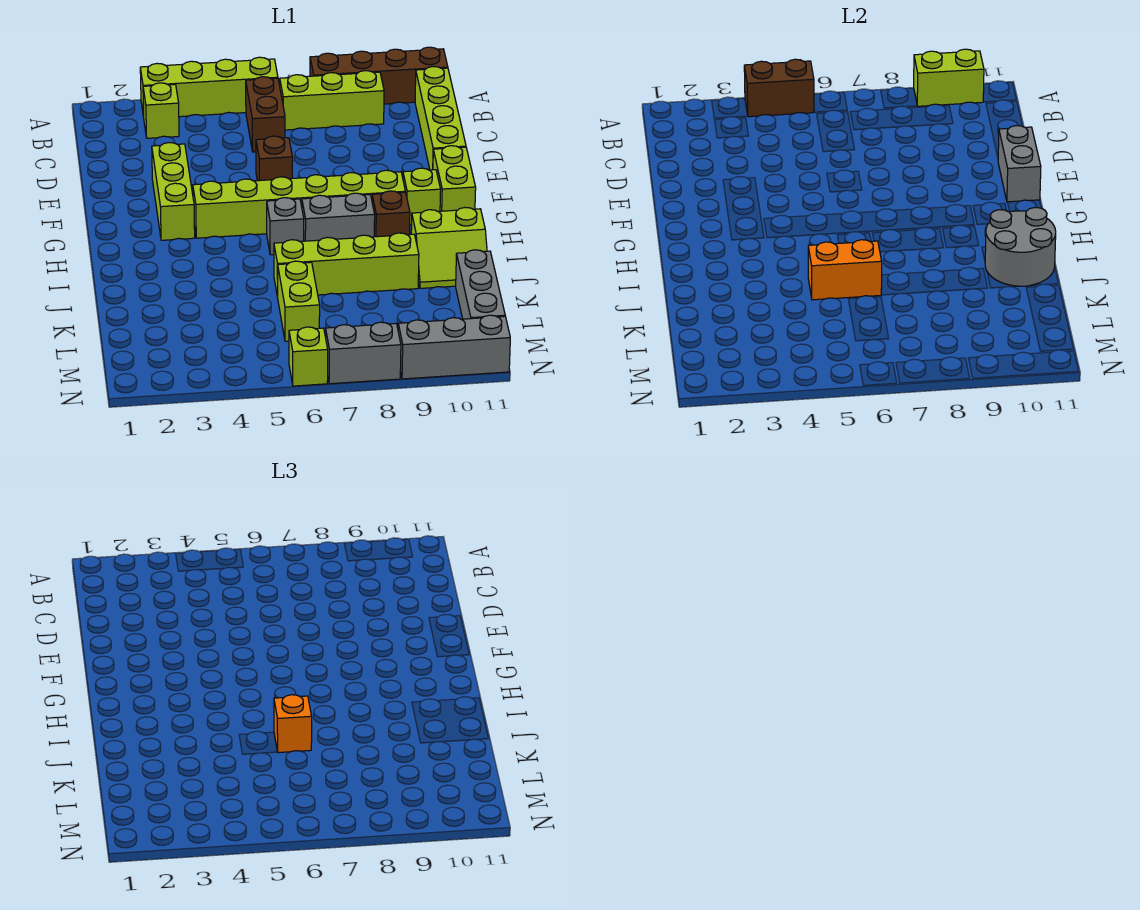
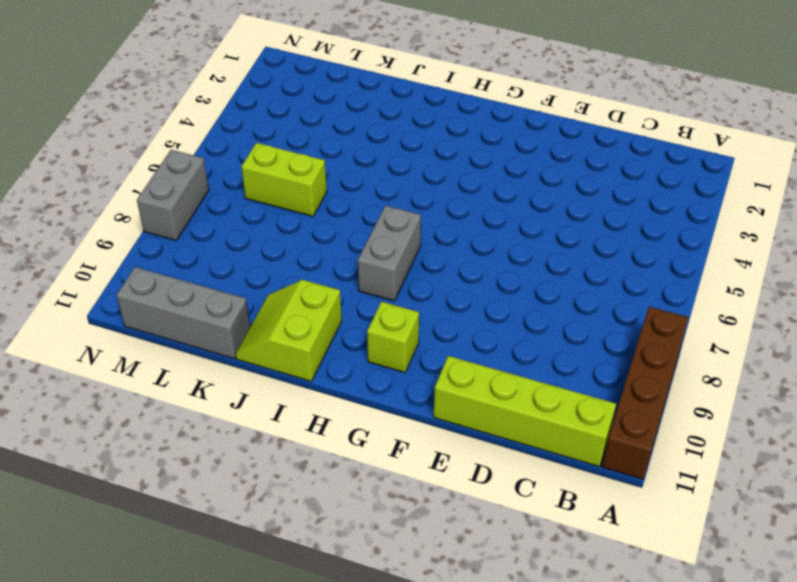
none -> lime brick A3:A6 level 1
none -> lime brick B3 level 1
none -> brown brick B6:C6 level 1

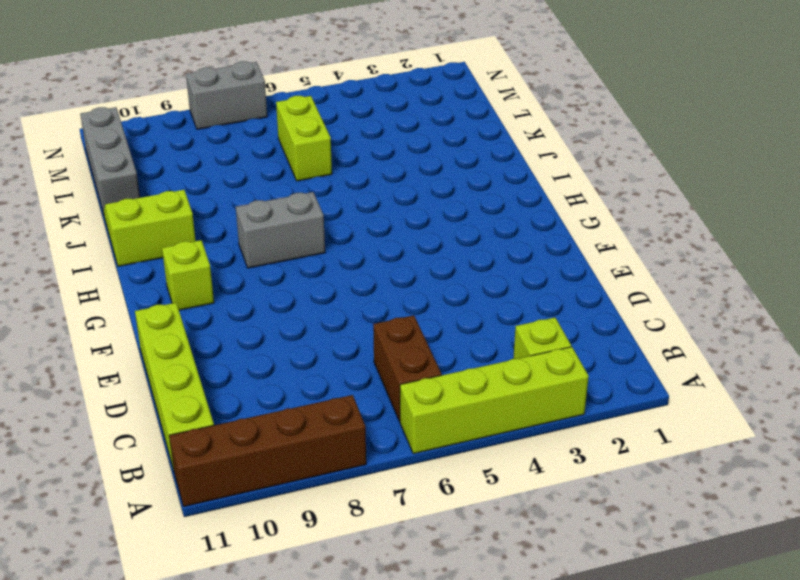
none -> lime brick B7:B9 level 1
none -> lime brick E3:G3 level 1
none -> brown brick E6 level 1

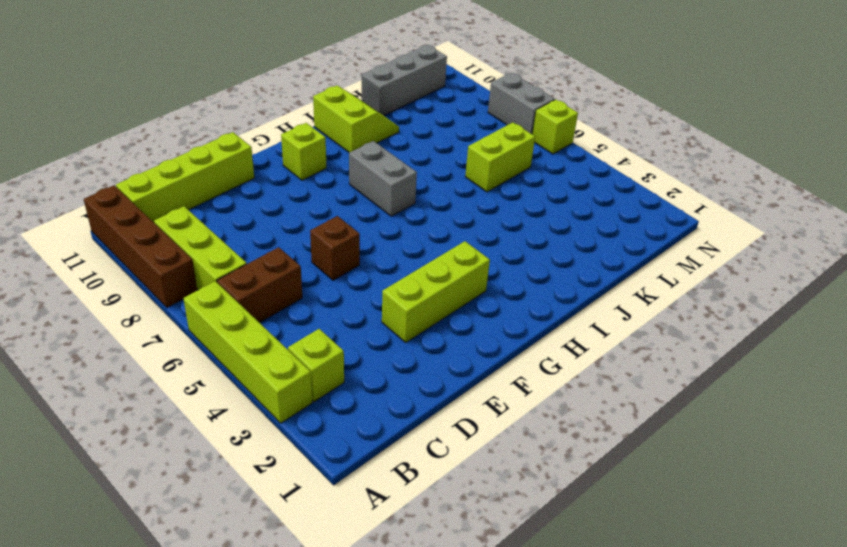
none -> lime brick F11:G11 level 1
none -> lime brick G4:G9 level 1
none -> grey brick H6 level 1

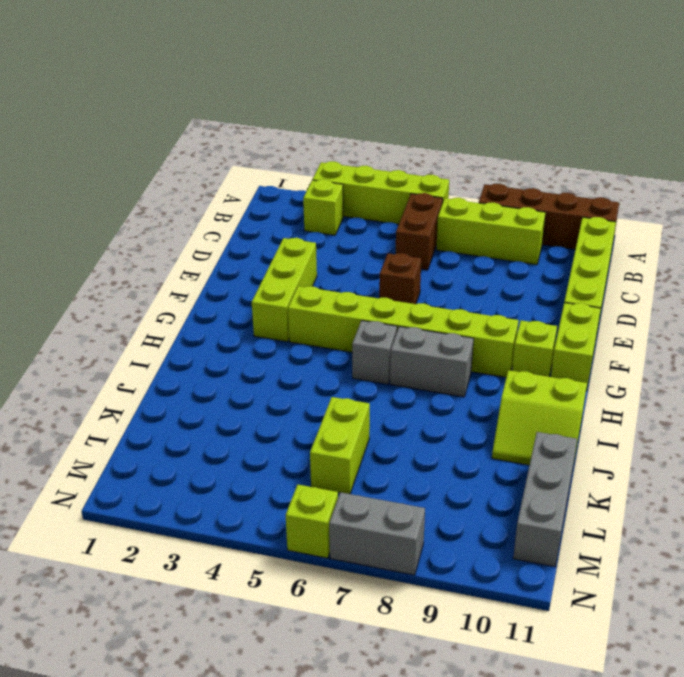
none -> brown brick H9 level 1
none -> lime brick J6:J9 level 1
none -> grey brick N9:N11 level 1

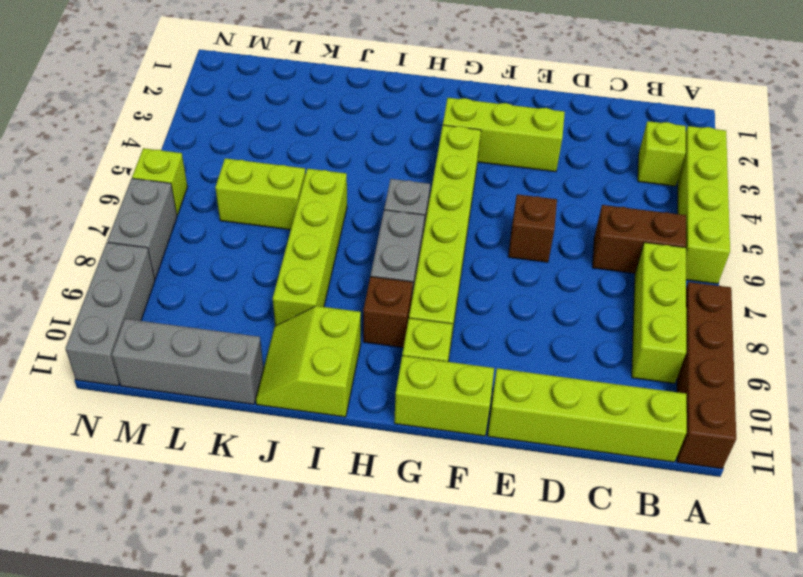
none -> brown brick A4:A5 level 2
none -> lime brick A9:A10 level 2
none -> grey brick E11:F11 level 2

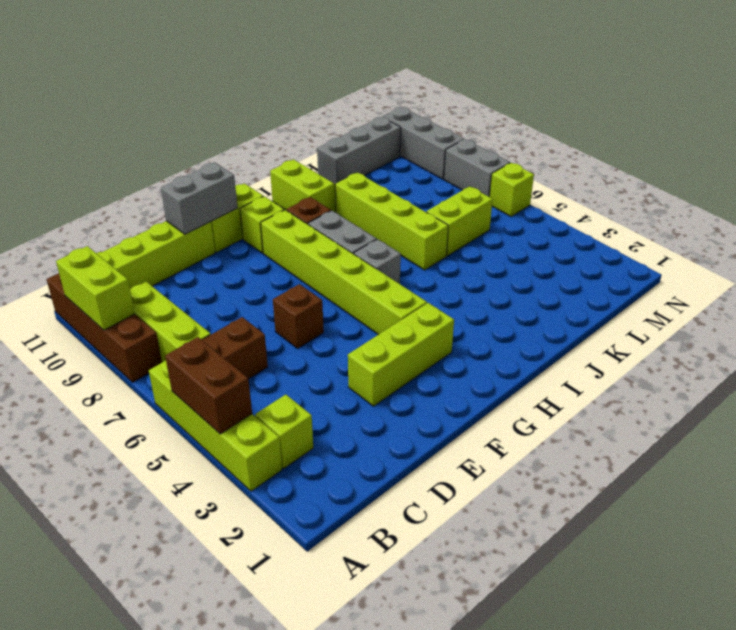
none -> grey round brick I10:J11 level 2
none -> orange brick J5:J6 level 2
none -> orange brick J6 level 3

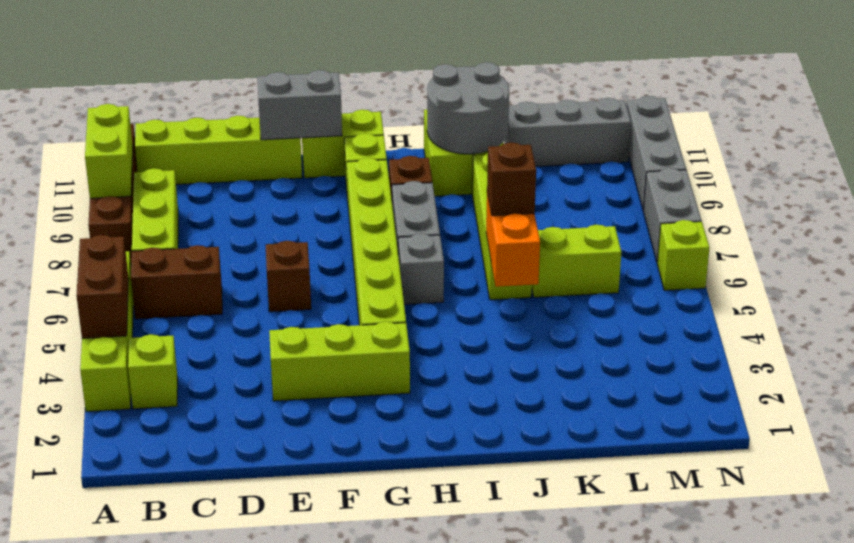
brown brick J6 level 3 -> orange brick J6 level 3

